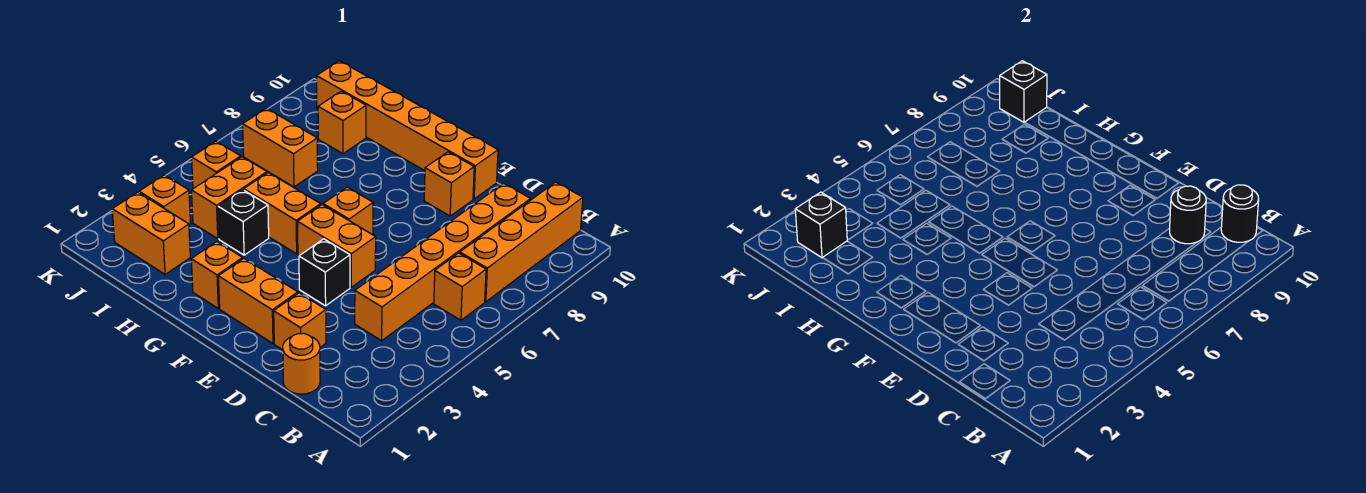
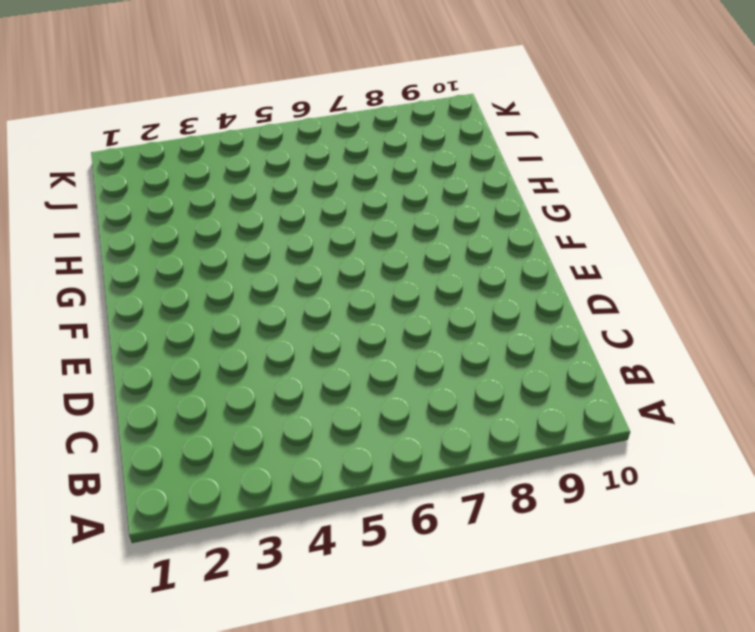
none -> orange brick B6 level 1
none -> orange brick B7:B10 level 1
none -> orange round brick C1 level 1

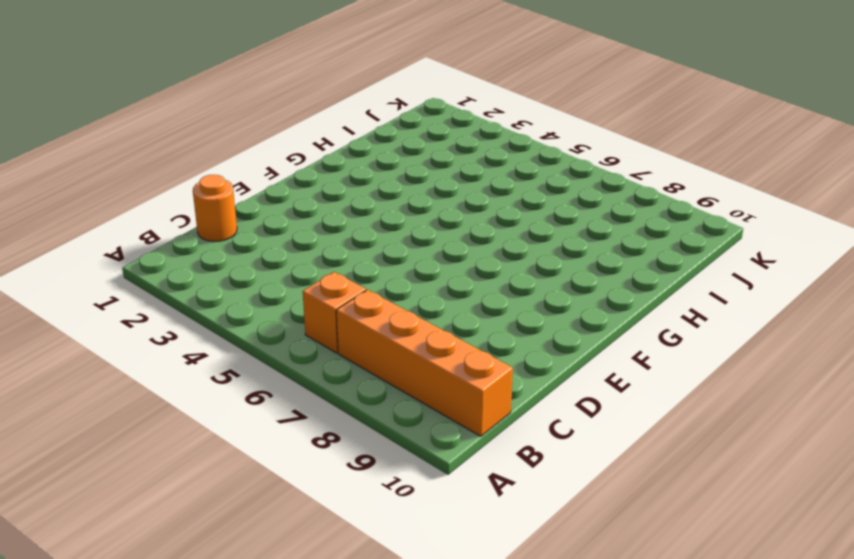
none -> orange brick C4:C9 level 1
none -> orange brick D2 level 1
none -> orange brick E2:F2 level 1

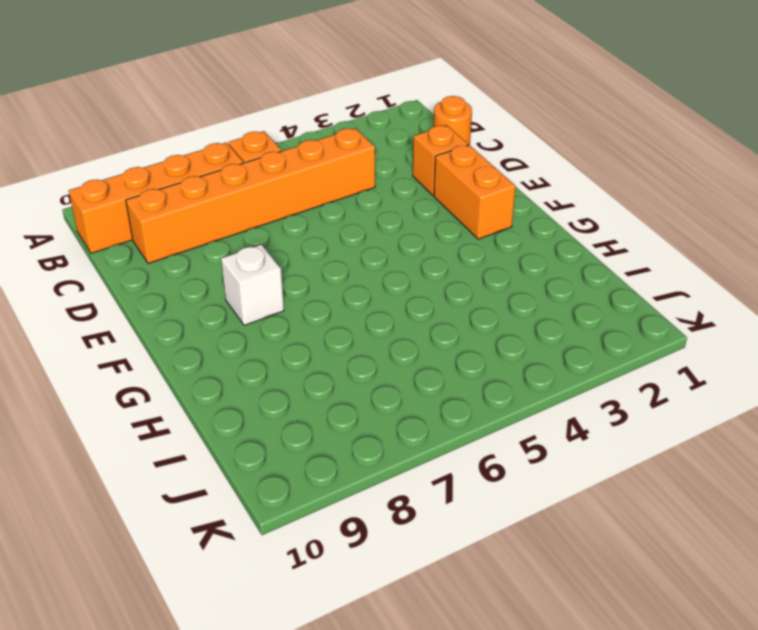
white brick F8 level 1 -> none
none -> black brick E4 level 1
none -> orange brick E5:F5 level 1
none -> orange brick E9 level 1

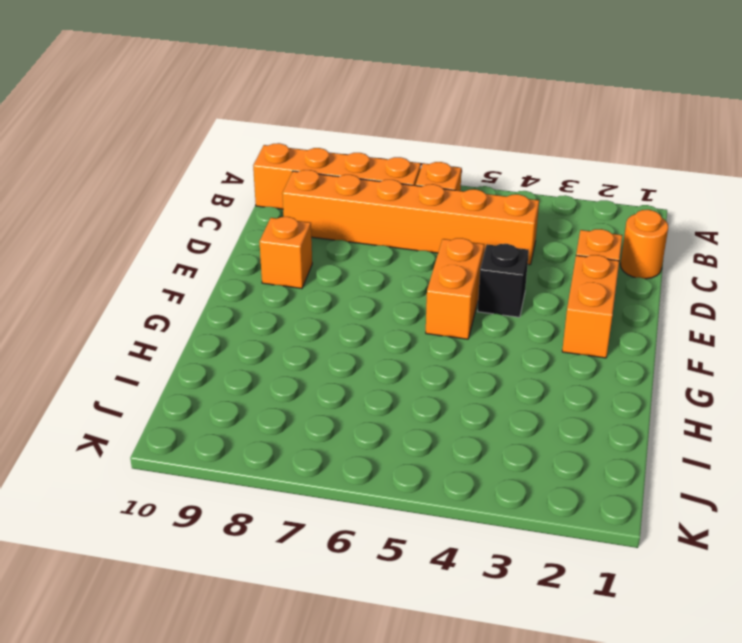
none -> orange brick E10:J10 level 1
none -> orange brick F6 level 1
none -> orange brick G2 level 1

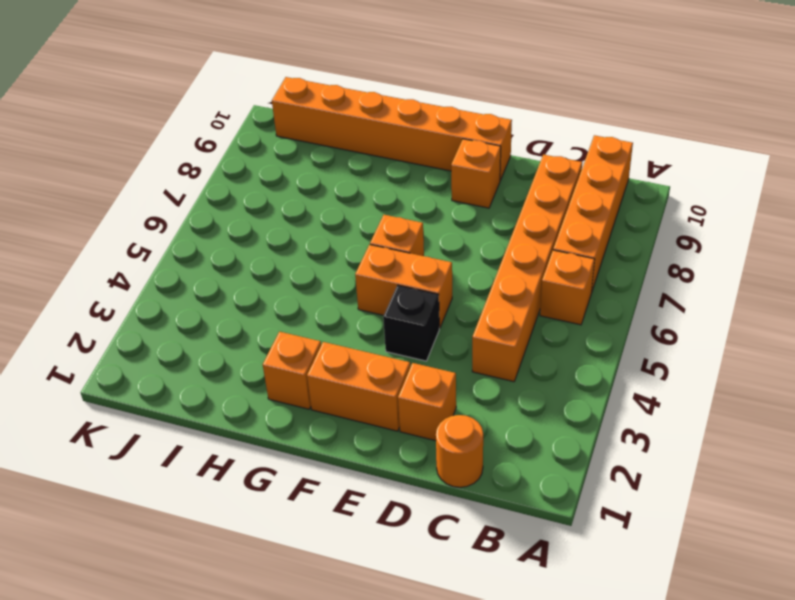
none -> orange brick G5:H5 level 1
none -> black brick H4 level 1
none -> orange brick I2:J2 level 1

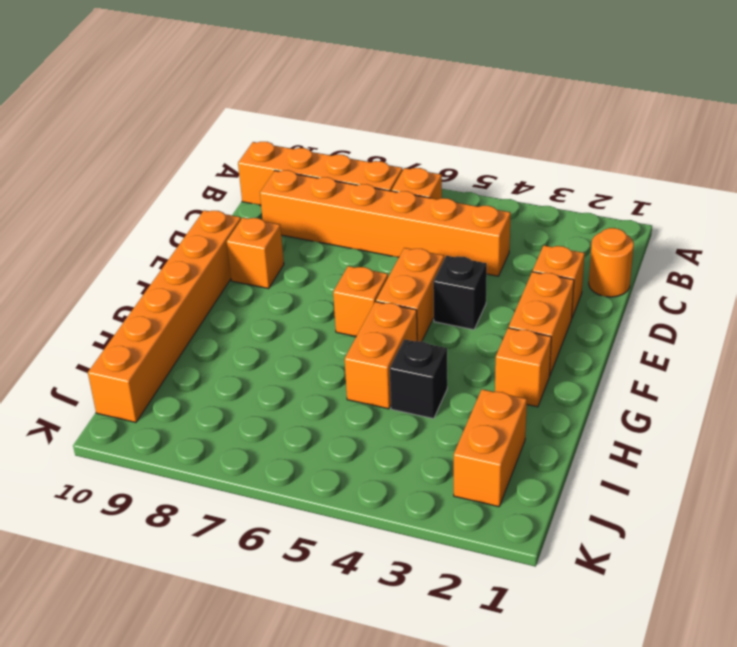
none -> orange brick I4:I5 level 1
none -> orange brick I7:J7 level 1
none -> orange brick I9 level 1

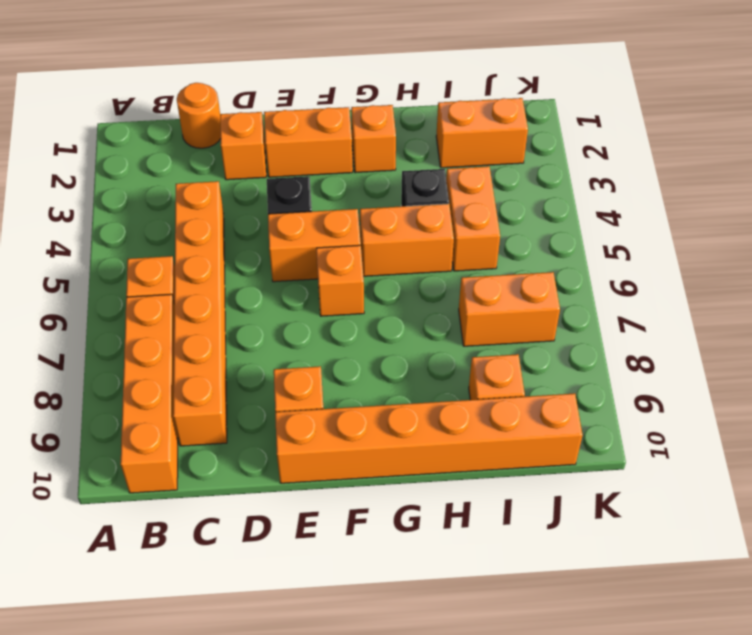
none -> orange brick J3 level 1
none -> orange brick J5 level 1
none -> black round brick B10 level 2

